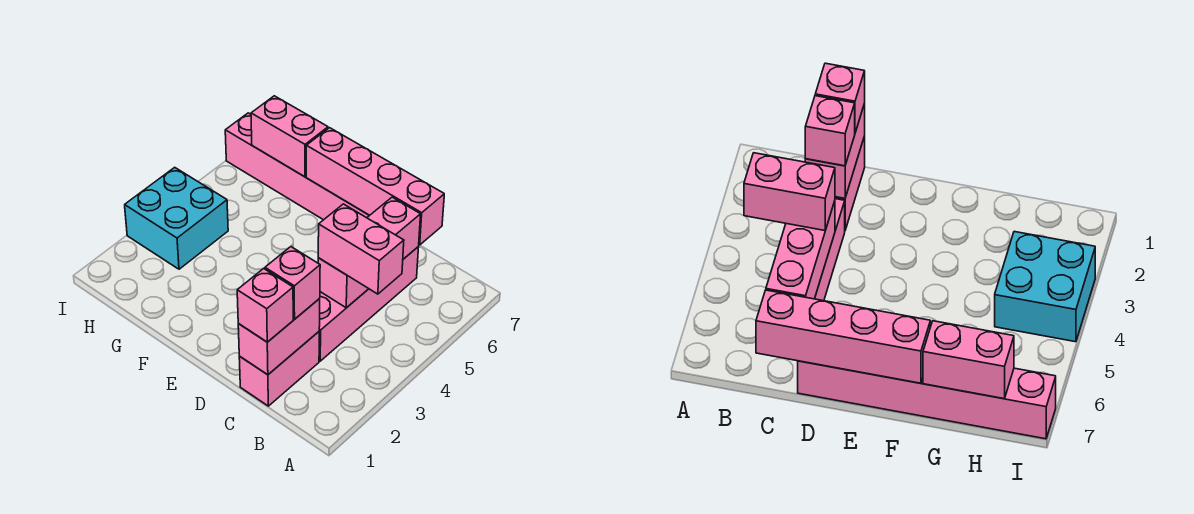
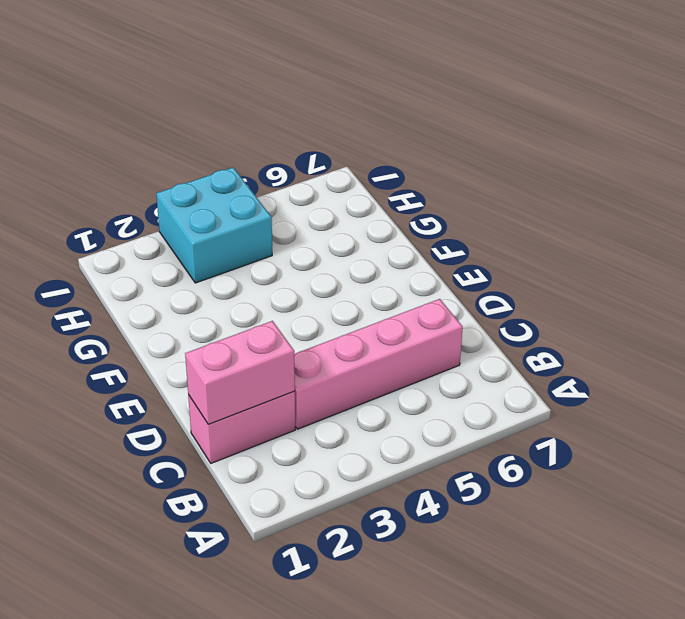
none -> pink brick D7:I7 level 1
none -> pink brick C4:C6 level 2

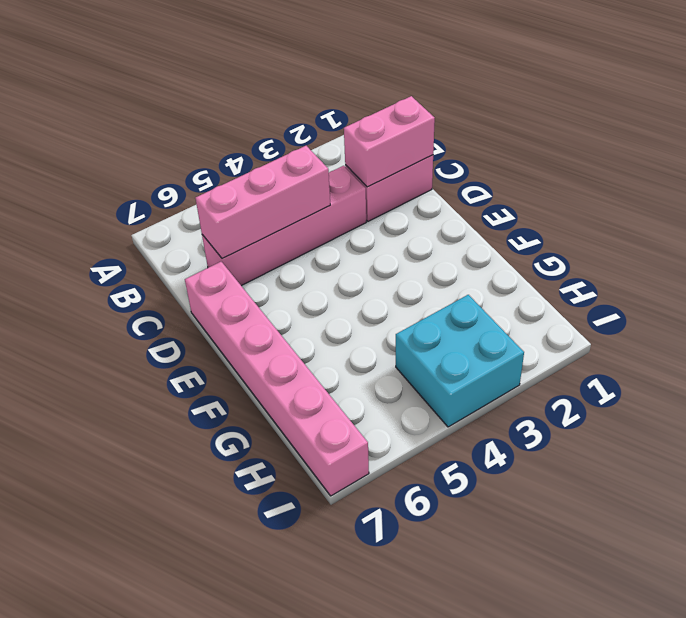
none -> pink brick C7:F7 level 2
none -> pink brick G7:H7 level 2

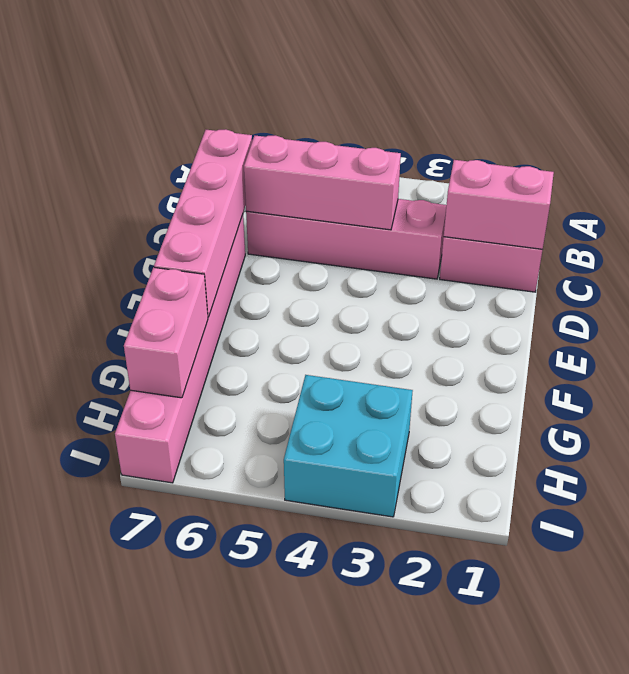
none -> pink brick B4:C4 level 3
none -> pink brick C1 level 3

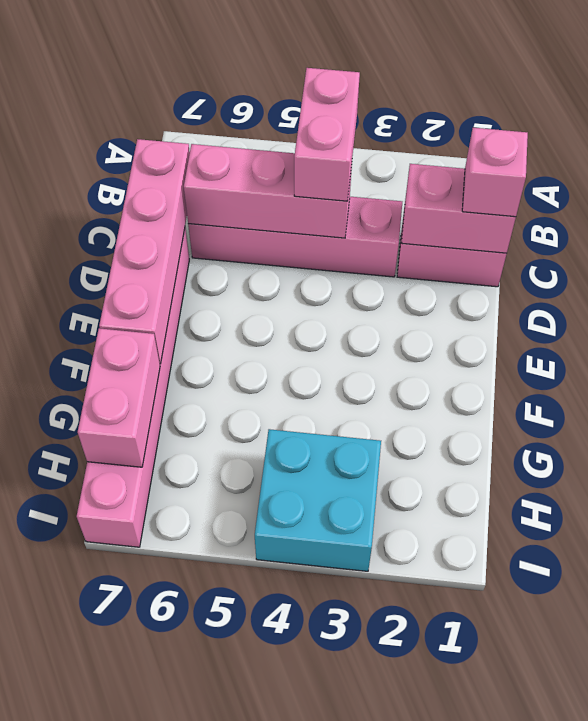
none -> pink brick C2 level 3

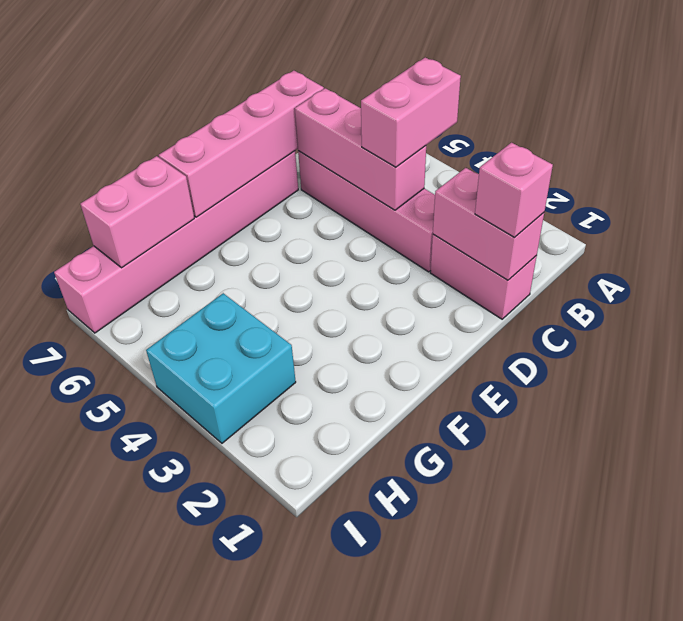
none -> pink brick C2 level 3

